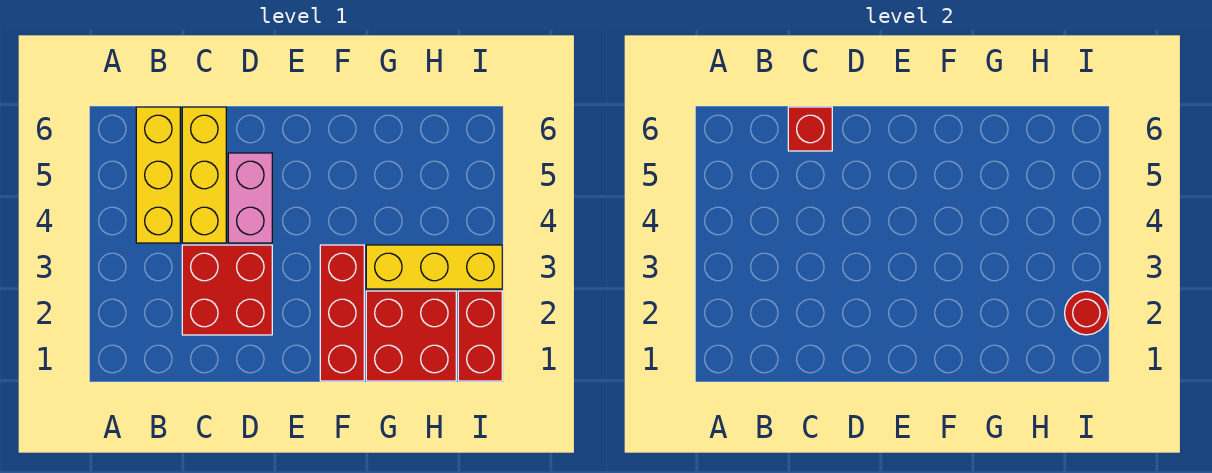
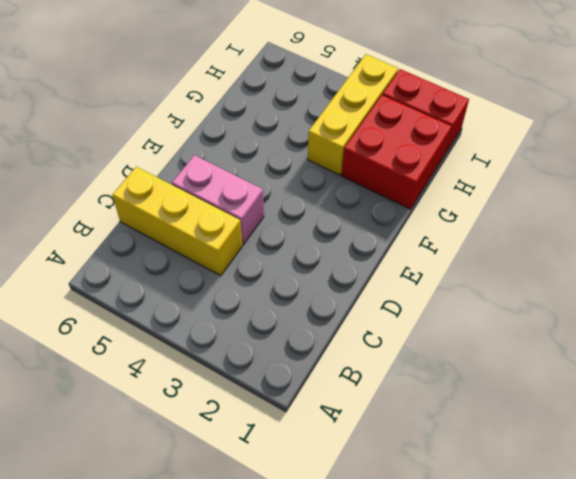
none -> yellow brick B4:B6 level 1
none -> red brick C2:D3 level 1

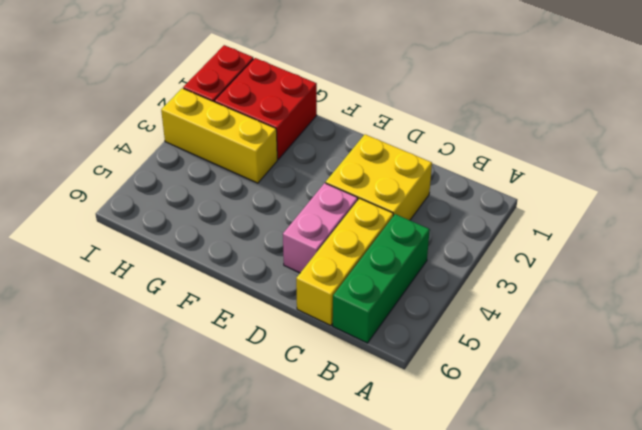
green brick B4:B6 level 1 -> yellow brick B4:B6 level 1
yellow brick C2:D3 level 1 -> red brick C2:D3 level 1
none -> red brick F1:F3 level 1
none -> red brick C6 level 2

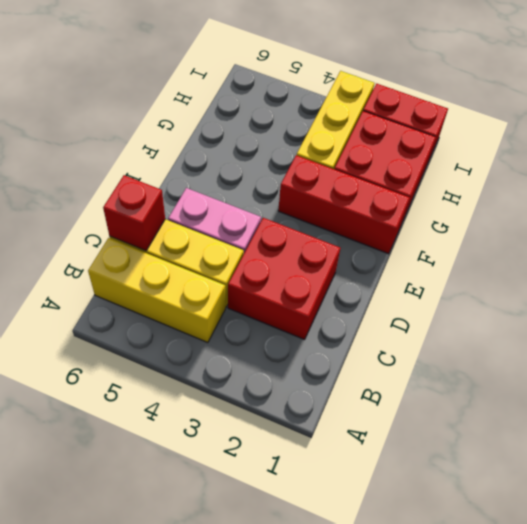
none -> red round brick I2 level 2

